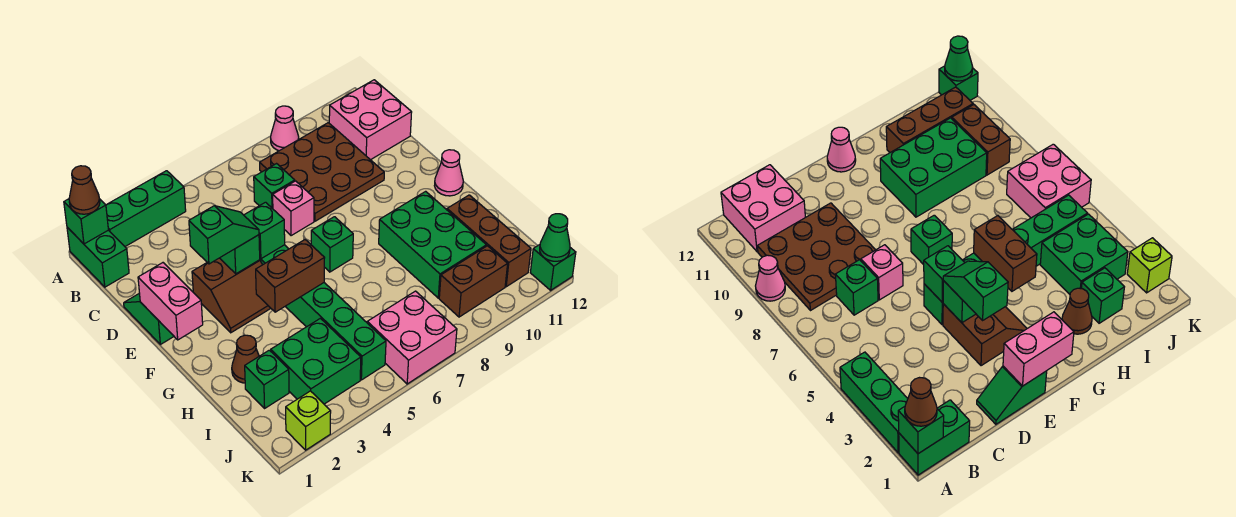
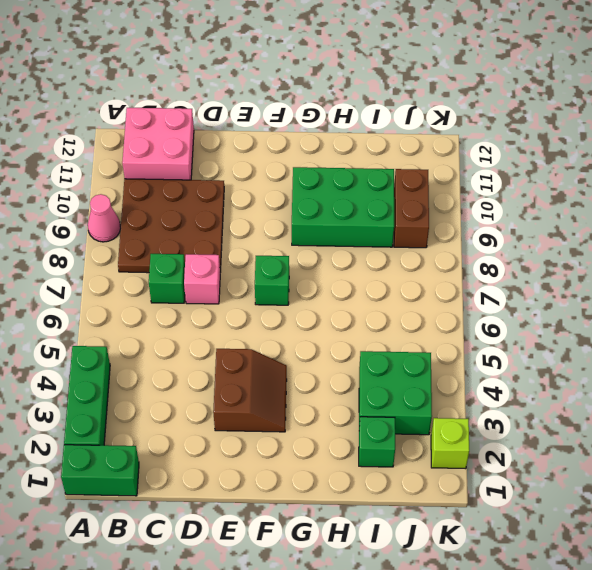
none -> green slope D1:E1 level 1 top E
none -> green brick E5:J5 level 1
none -> pink cone F12 level 1

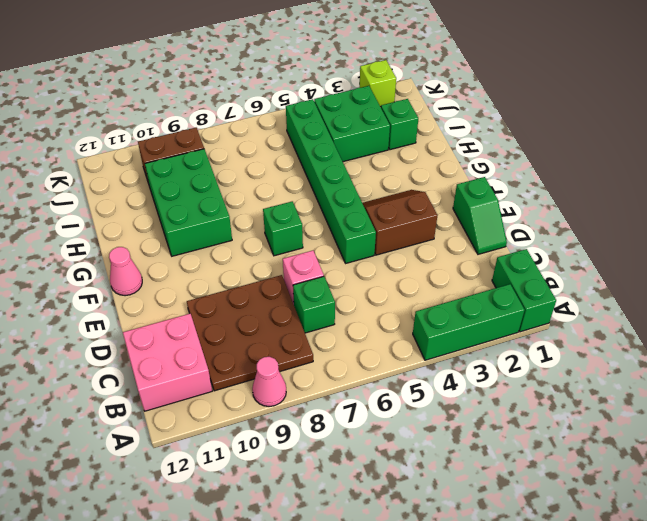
none -> brown cone H2 level 1
none -> brown brick H11:J11 level 1
none -> pink brick J6:K7 level 1

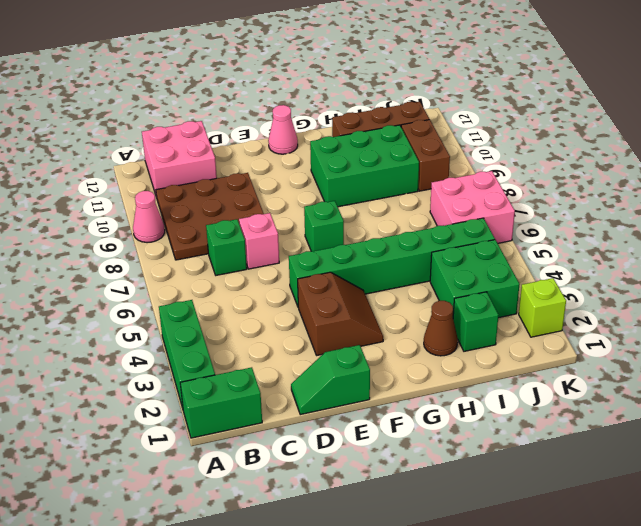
none -> green brick K12 level 1
none -> green brick A1 level 2
none -> pink brick E1:F1 level 2

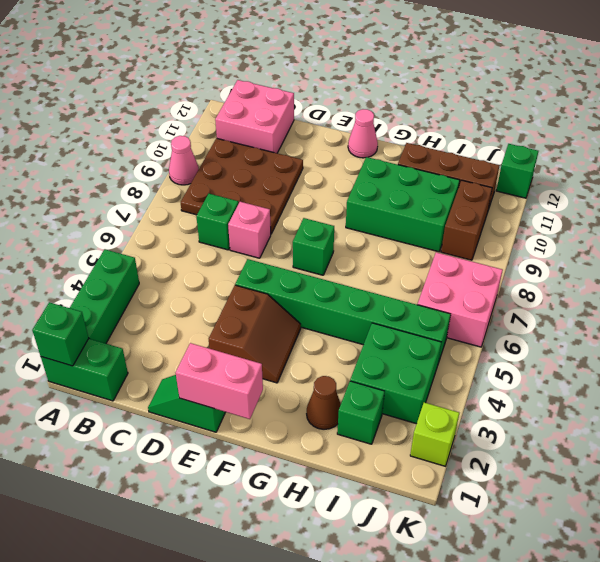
none -> green brick E4 level 2
none -> green brick E5 level 2
none -> brown brick G4:G5 level 2

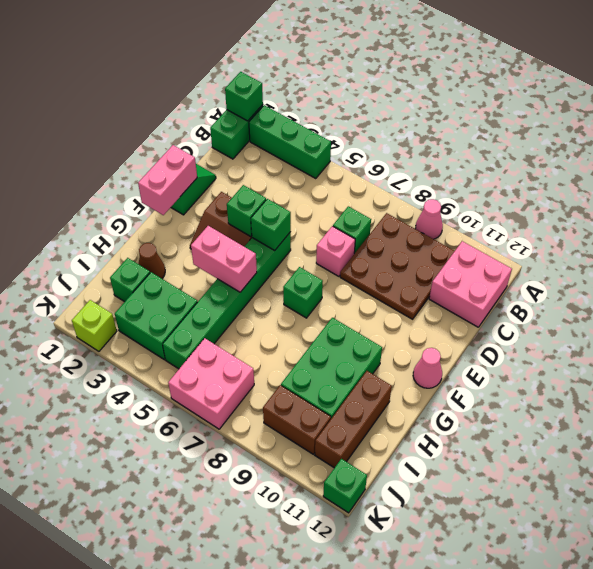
pink brick G4:G5 level 2 -> brown brick G4:G5 level 2
none -> green cone K12 level 2
none -> brown cone A1 level 3
none -> green slope E3:E4 level 3 top 3

